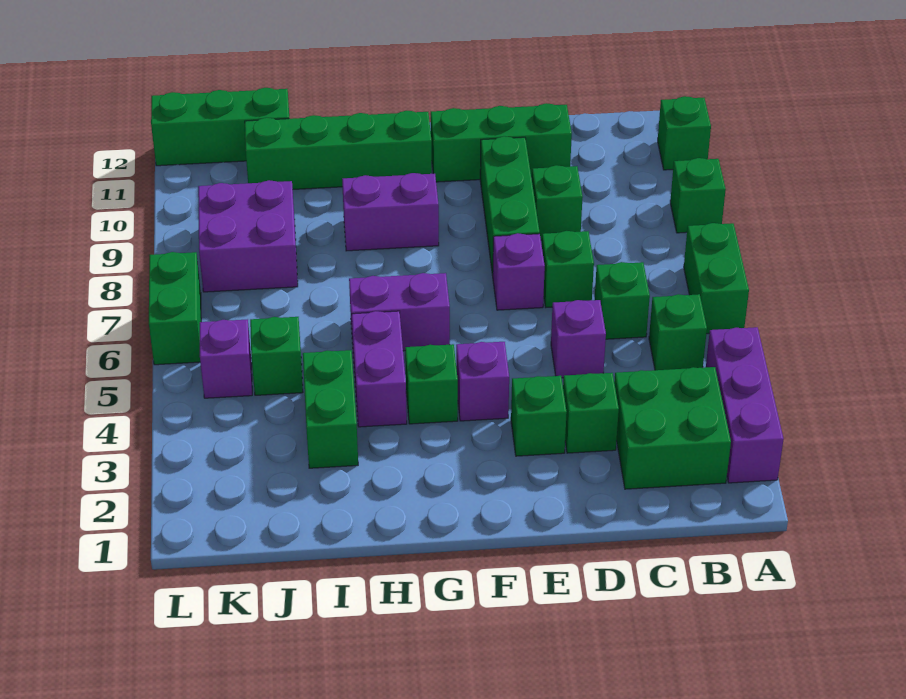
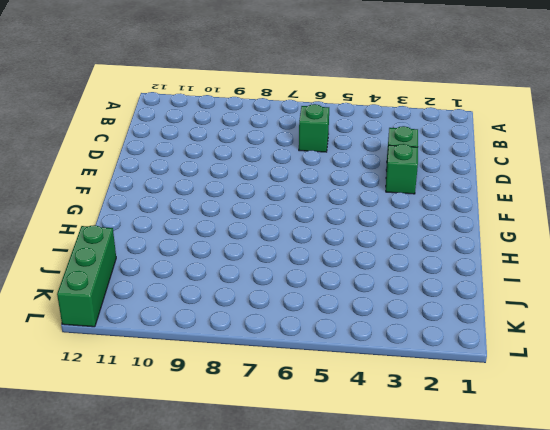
none -> purple brick A2:A4 level 1
none -> green brick A6:A7 level 1
none -> green brick A9 level 1

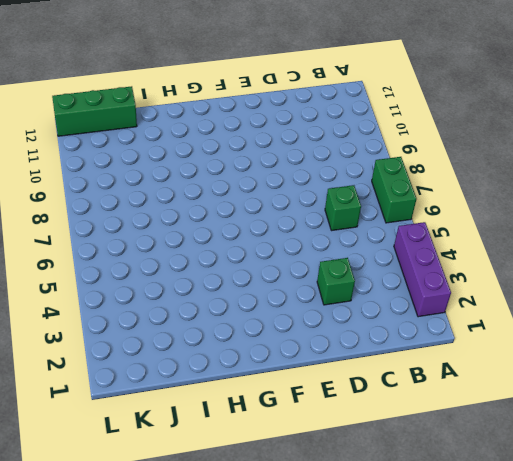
none -> green brick A9 level 1
none -> green brick A11 level 1
none -> green brick B2:C3 level 1

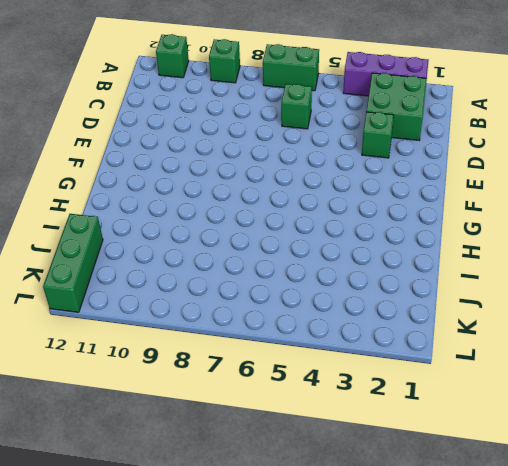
none -> green brick B5 level 1
none -> purple brick D5 level 1
none -> green brick D7 level 1

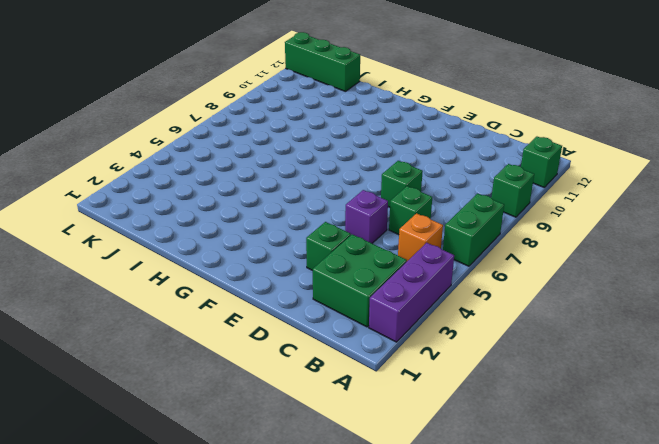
orange brick B5 level 1 -> green brick B5 level 1
none -> green brick D9 level 1
none -> green brick D11:F11 level 1
none -> green brick E3 level 1

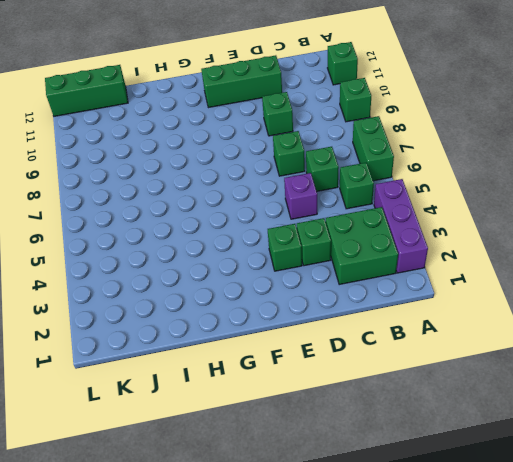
none -> purple brick E7 level 1
none -> green brick E8:E10 level 1
none -> purple brick F4 level 1

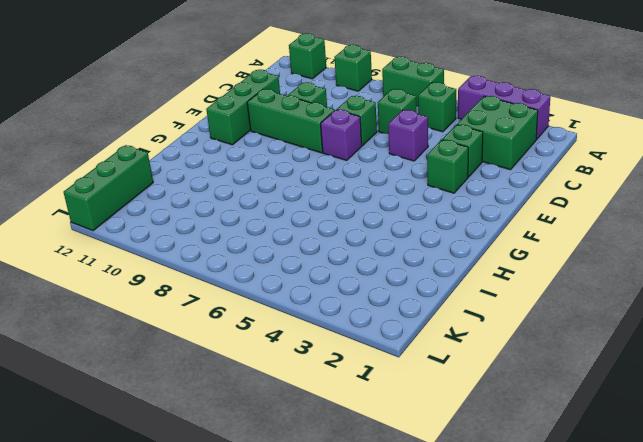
none -> purple brick F4 level 1
none -> green brick G4 level 1
none -> purple brick G6:H6 level 1

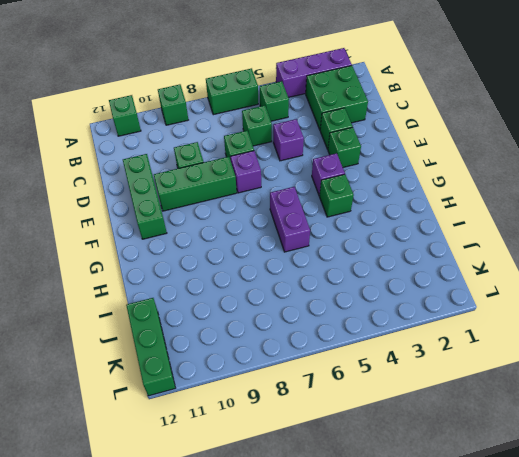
none -> purple brick G9:H9 level 1
none -> green brick G11:J11 level 1
none -> purple brick H4:H5 level 1

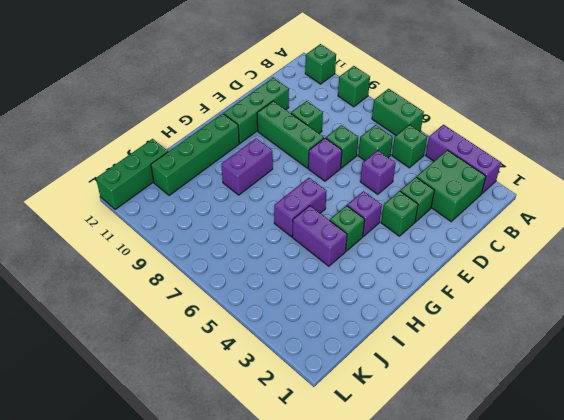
none -> green brick I3:I4 level 1
none -> green brick J5 level 1
none -> purple brick J8:K9 level 1

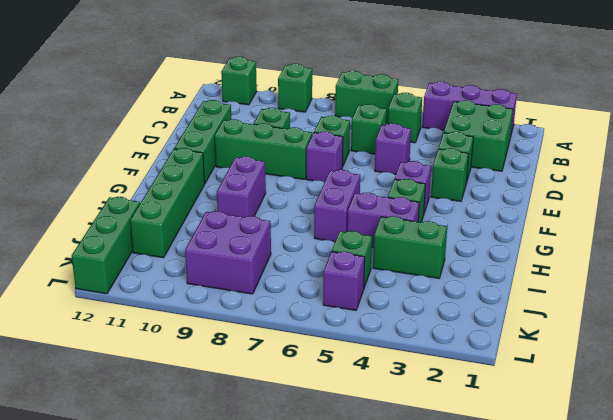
none -> green brick L6:L7 level 1

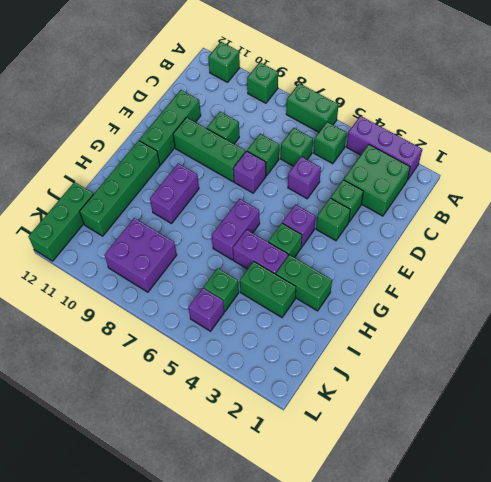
green brick H2:H3 level 1 -> green brick L6:L7 level 1

